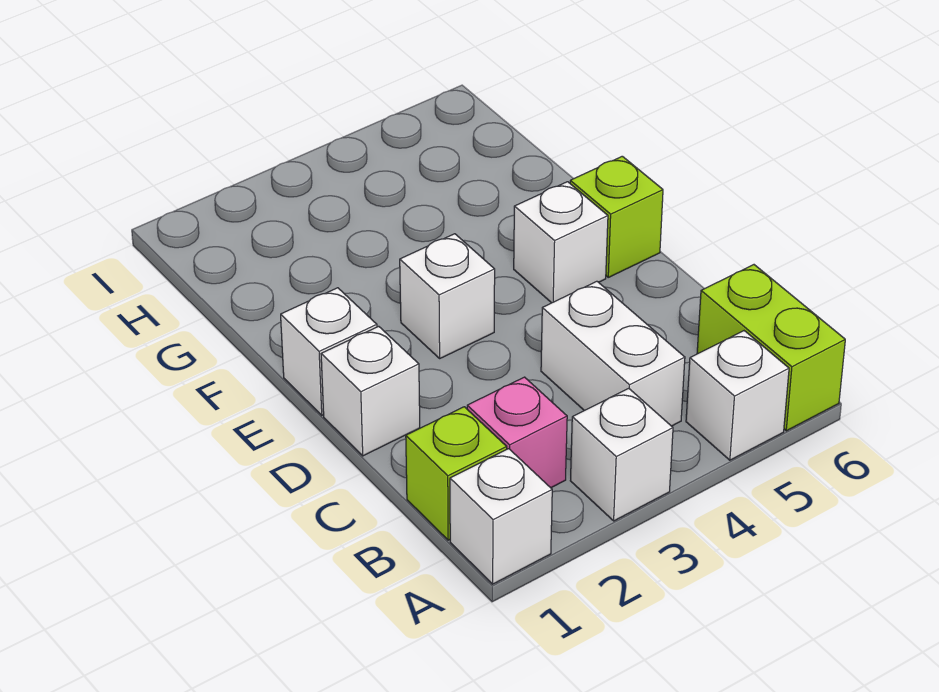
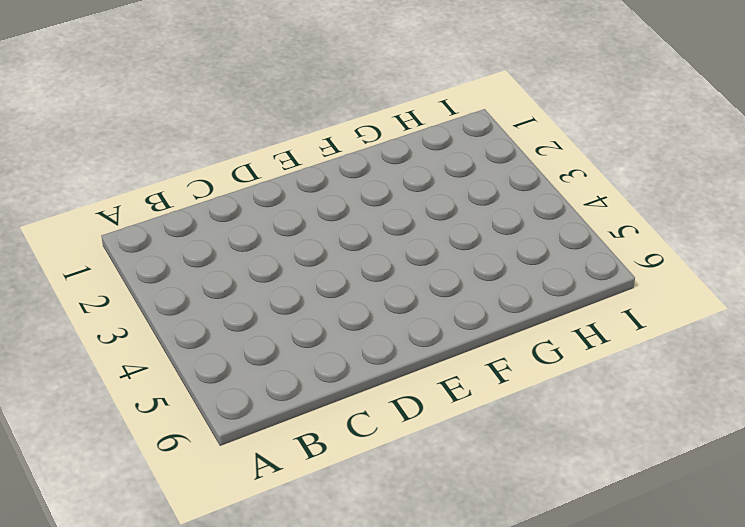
none -> white brick A1 level 1
none -> white brick A3 level 1
none -> white brick A5 level 1

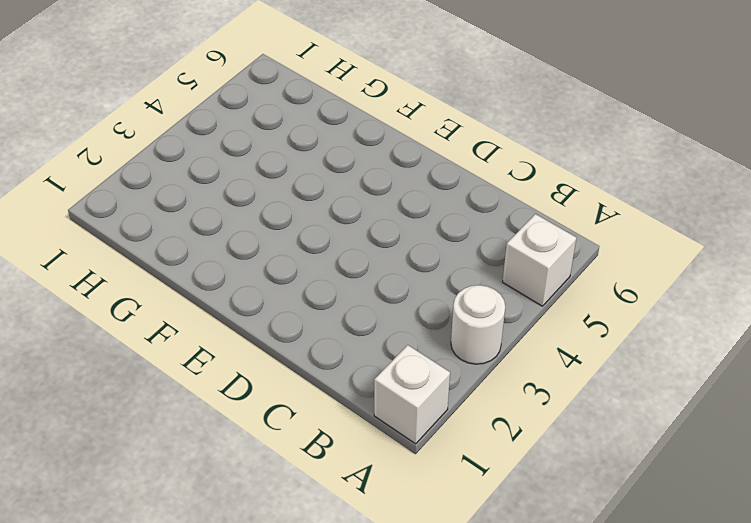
white round brick A3 level 1 -> white brick A3 level 1
none -> lime brick A6:B6 level 1
none -> lime brick B1 level 1
none -> pink brick B2 level 1

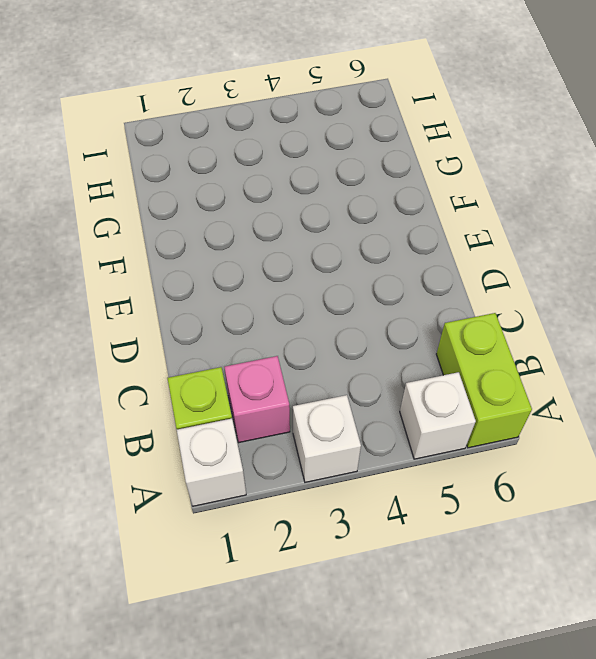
none -> white brick B4:C4 level 1
none -> white brick D1 level 1
none -> white brick E1 level 1

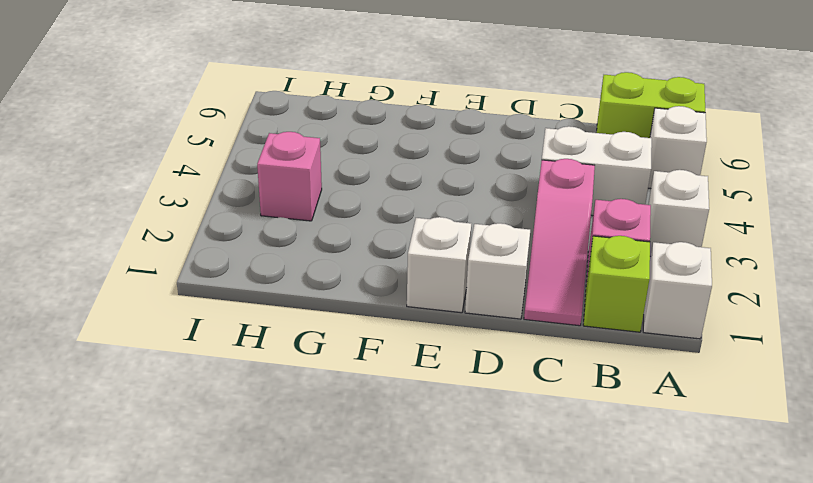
pink slope C1:C3 level 1 top 3 -> none
pink brick H3 level 1 -> none
none -> white brick E3 level 1
none -> white brick E5 level 1
none -> lime brick E6 level 1

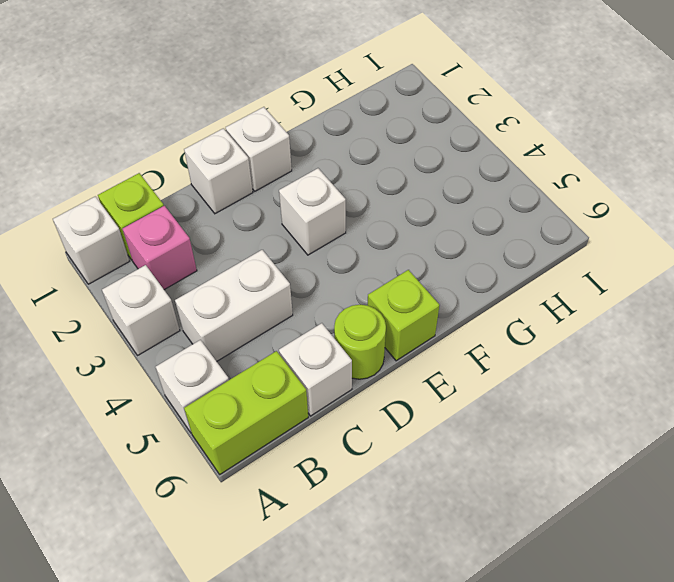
white brick C6 level 1 -> white brick E5 level 1
lime round brick D6 level 1 -> none

